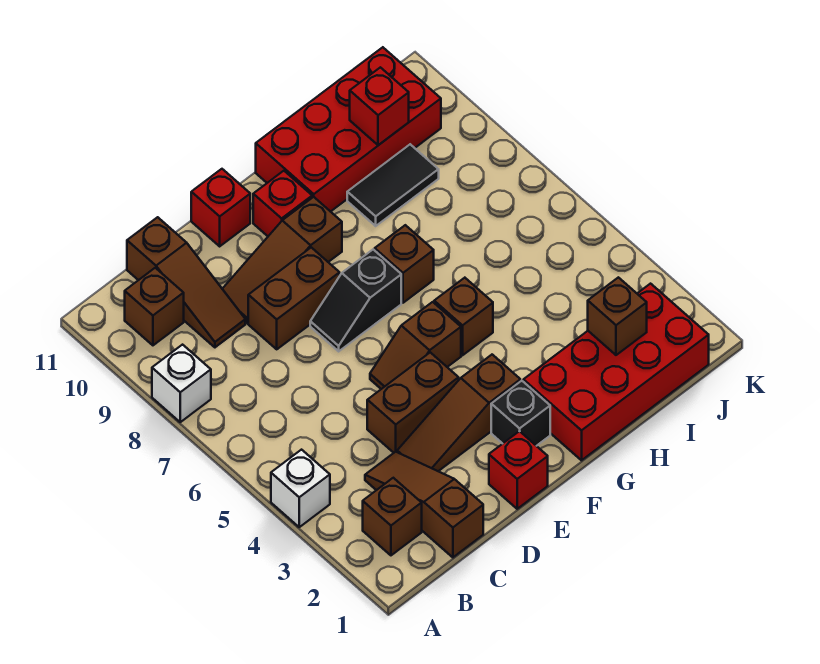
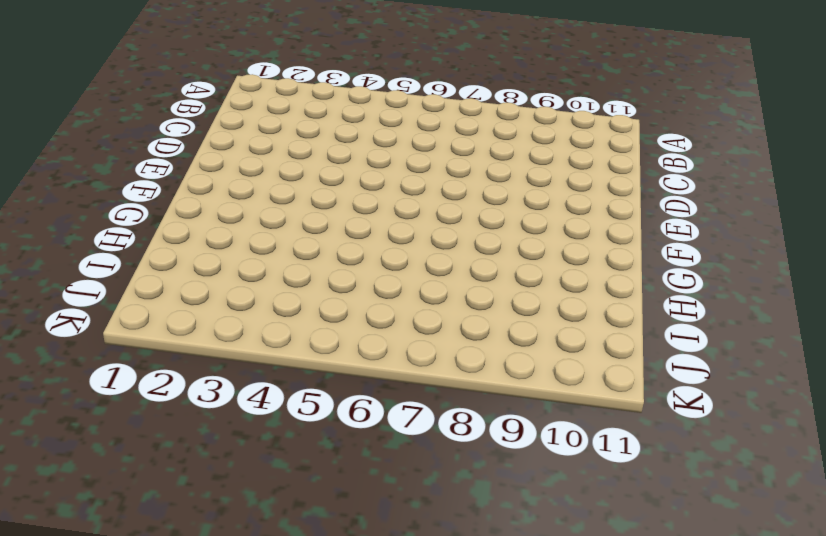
none -> white brick A4 level 1
none -> white brick A8 level 1
none -> brown brick B2 level 1

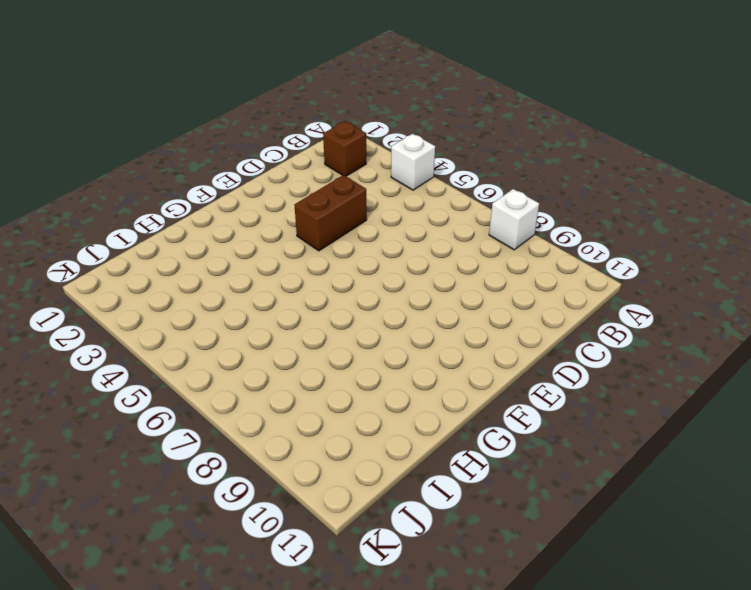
none -> brown brick B10 level 1
none -> brown slope C1:C3 level 1 top 1
none -> brown slope C9:C11 level 1 top 11

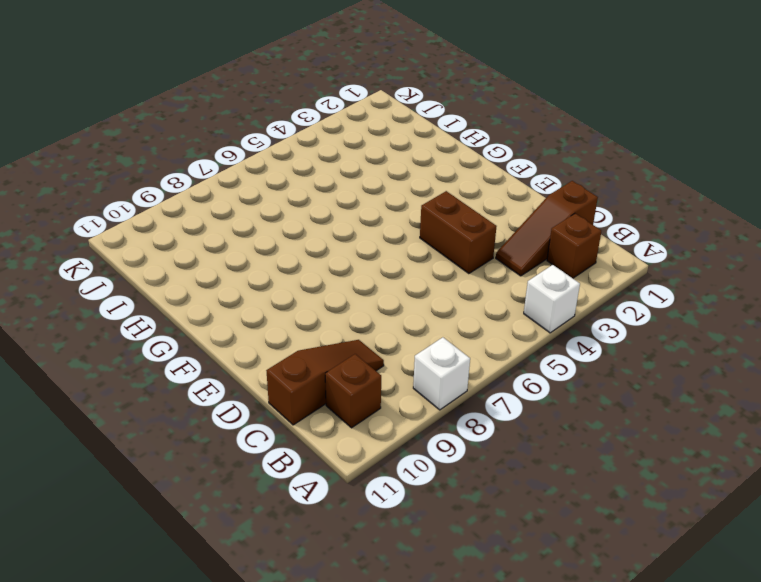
none -> brown slope D3:F3 level 1 top F
none -> brown brick D8:E8 level 1
none -> brown slope D9:F9 level 1 top F

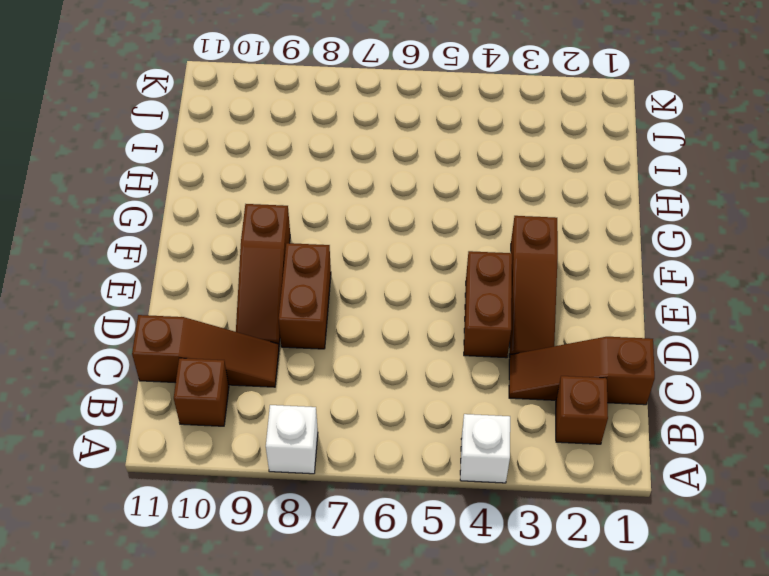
none -> red brick E1 level 1
none -> brown slope E5:F5 level 1 top F
none -> black slope E7:F7 level 1 top F

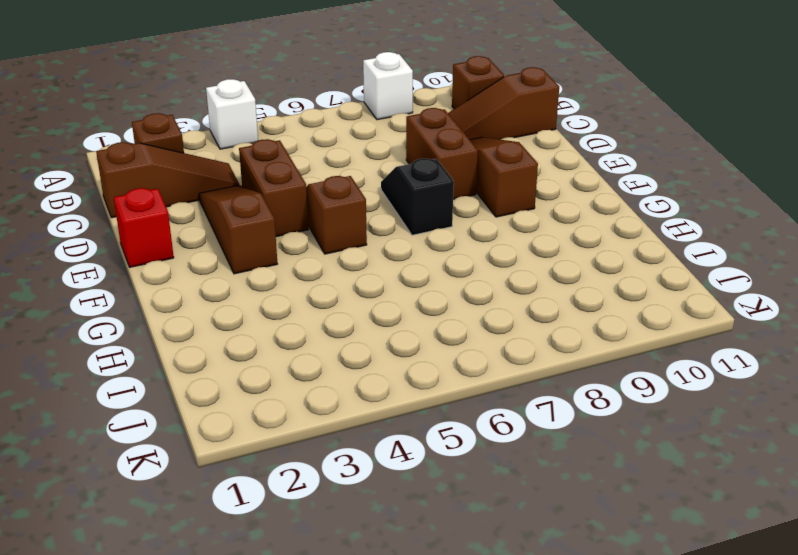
none -> red brick E11 level 1
none -> black brick F2 level 1
none -> red brick F10 level 1

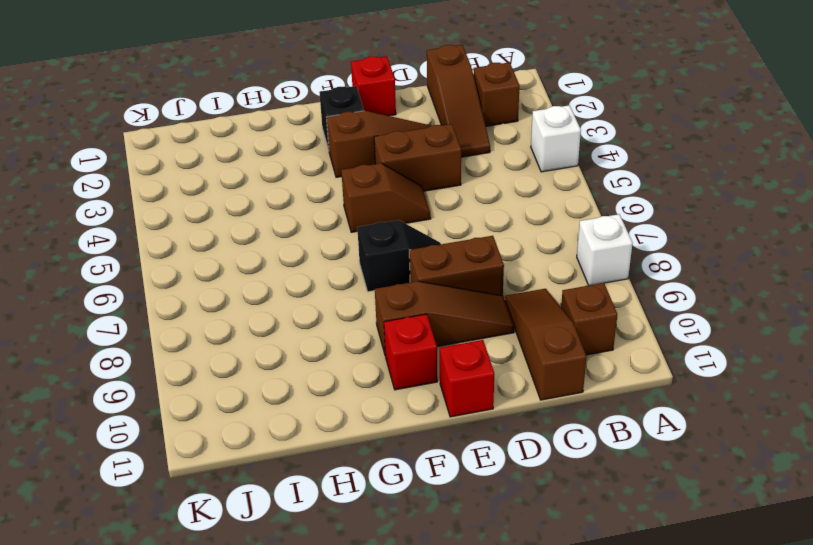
none -> red brick G1:J2 level 1
none -> brown brick G5 level 1
none -> brown brick G7 level 1

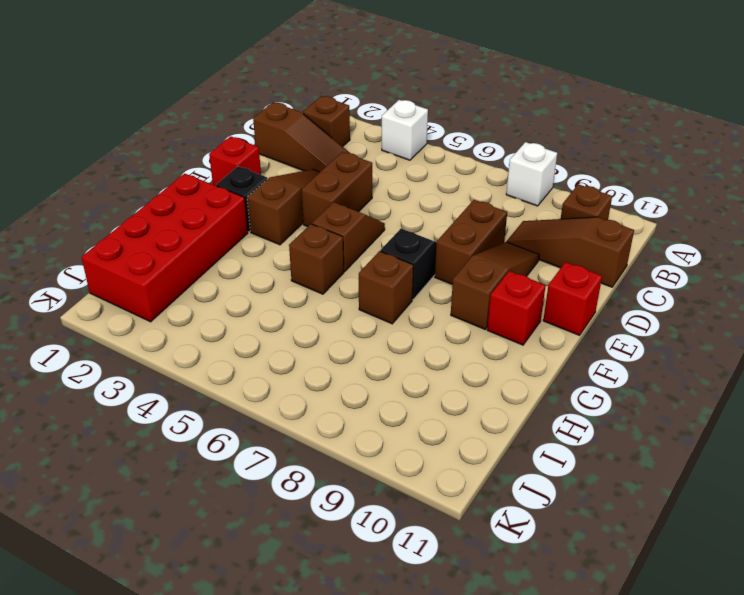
none -> red brick G10:J11 level 1
none -> black tile H9:I9 level 1
none -> brown brick I2 level 2

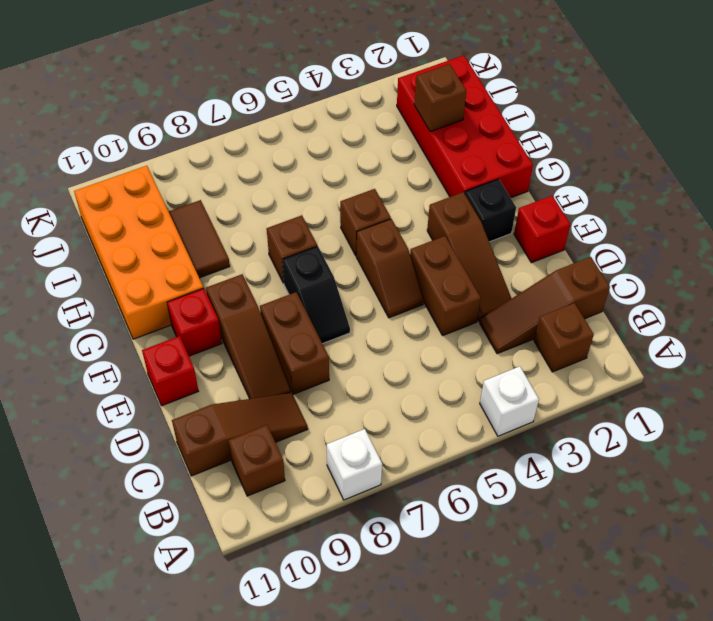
orange brick G10:J11 level 1 -> red brick G10:J11 level 1
brown tile H9:I9 level 1 -> black tile H9:I9 level 1
none -> red brick I10 level 2

